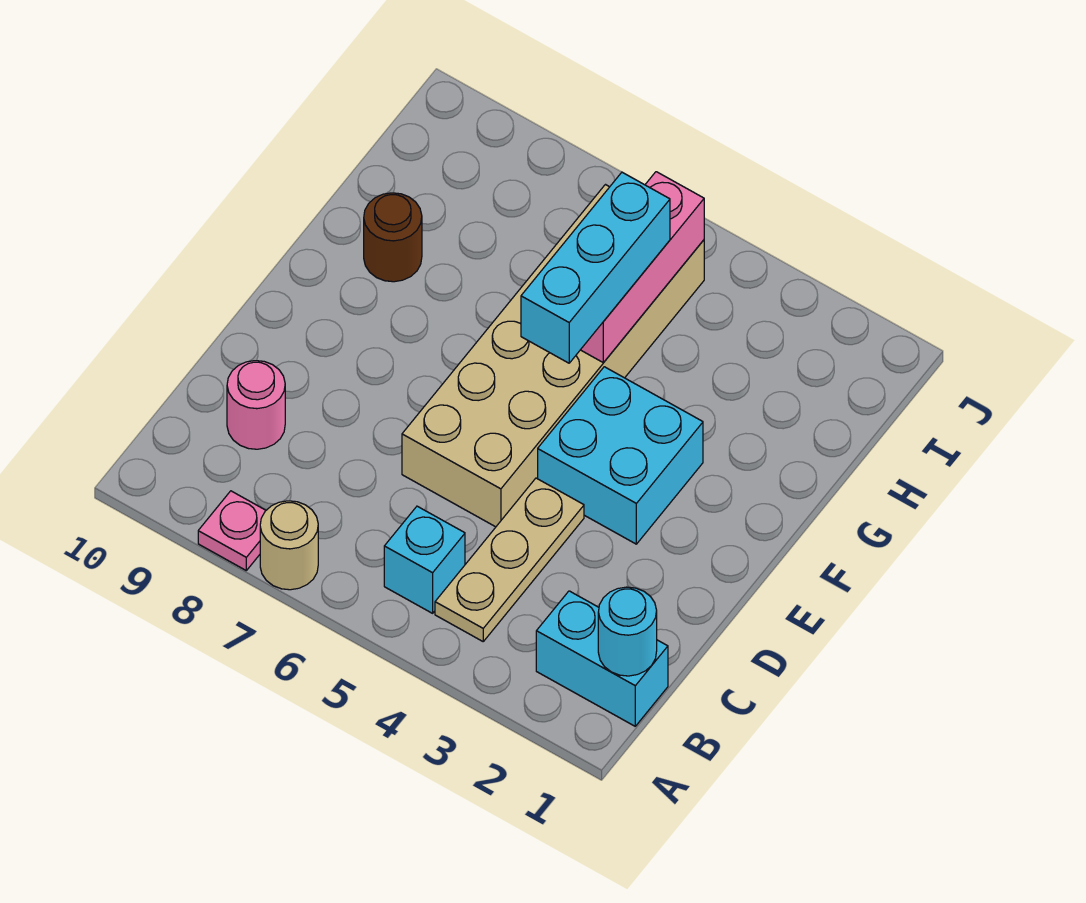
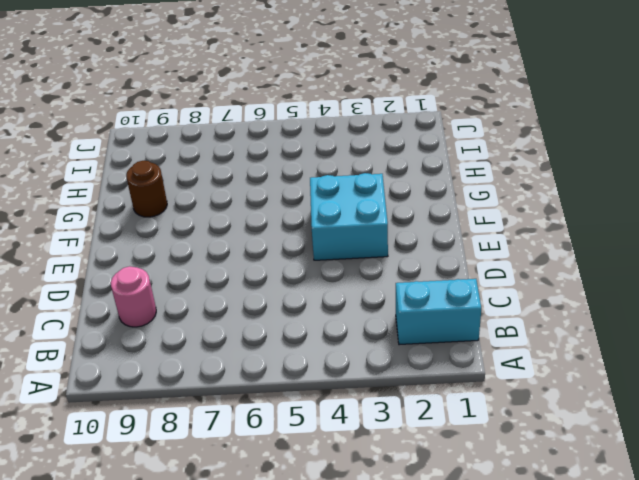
none -> tan round brick A7 level 1
none -> pink plate A8 level 1
none -> tan plate B4:D4 level 1

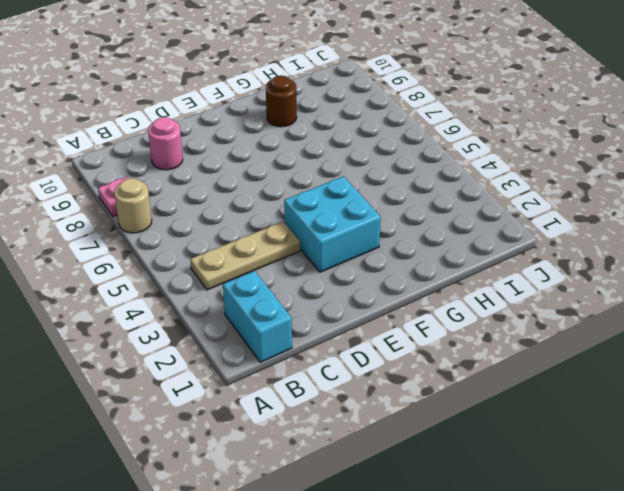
none -> cyan brick B5 level 1
none -> tan brick D5:I6 level 1
none -> cyan round brick B1 level 2

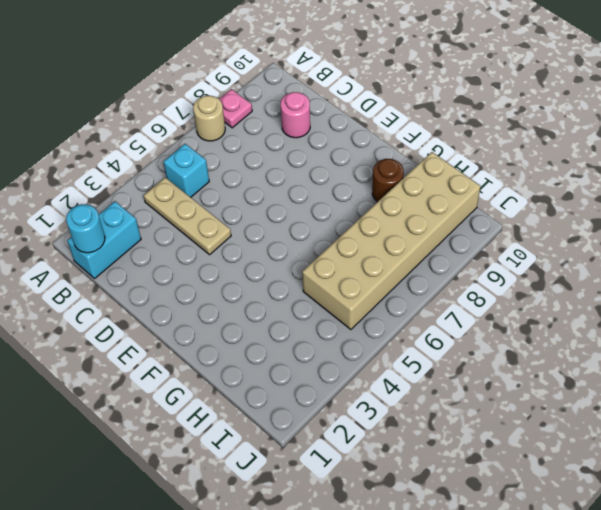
tan brick H5:I10 level 1 -> tan brick D5:I6 level 1
none -> cyan brick E3:F4 level 1
none -> pink brick G5:I5 level 2
none -> cyan brick F5:H5 level 3

